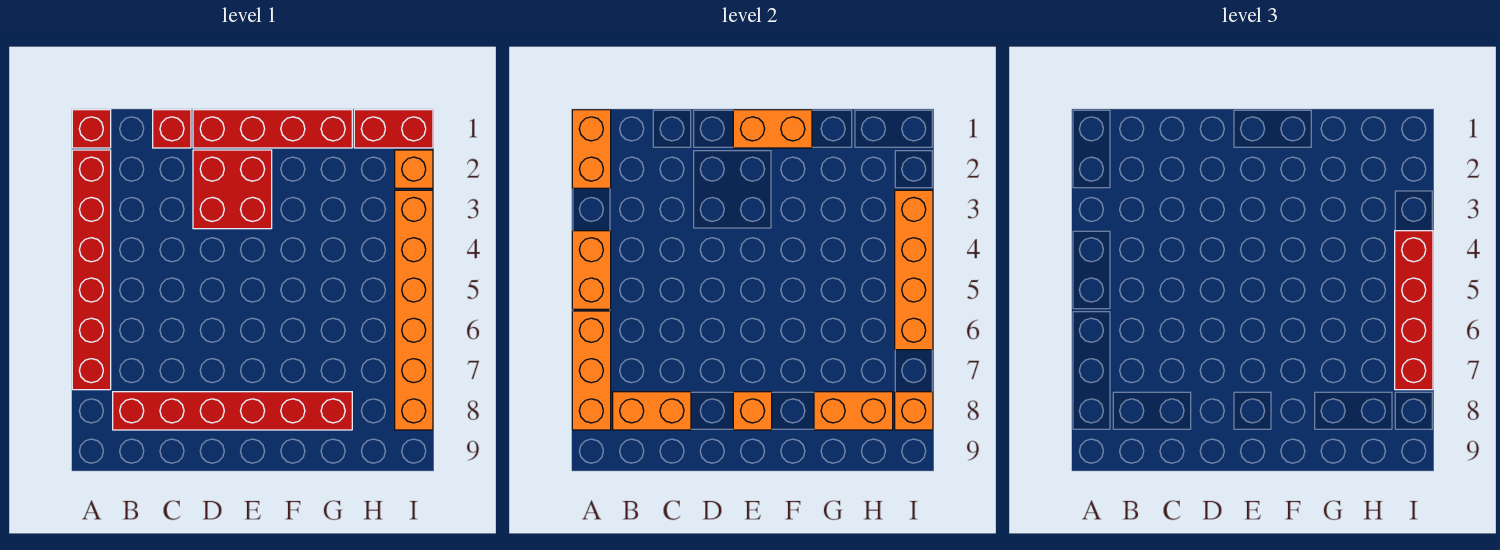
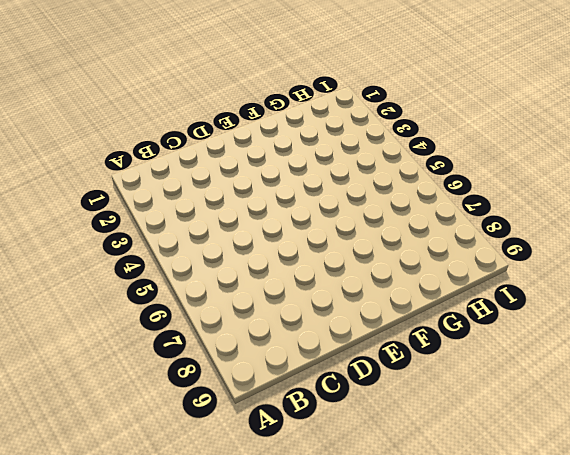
none -> red brick A1 level 1
none -> red brick A2:A7 level 1
none -> red brick B8:G8 level 1

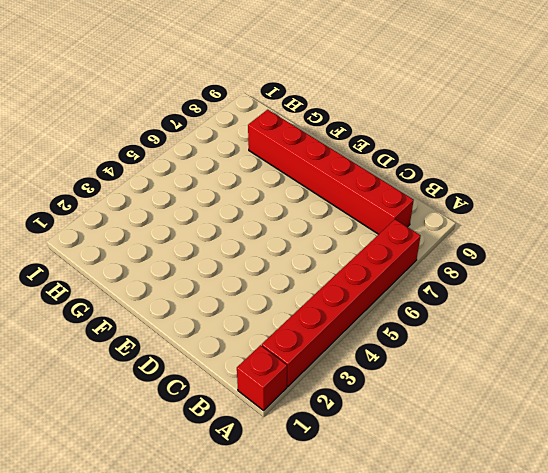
none -> red brick C1 level 1
none -> red brick D1:G1 level 1
none -> red brick D2:E3 level 1

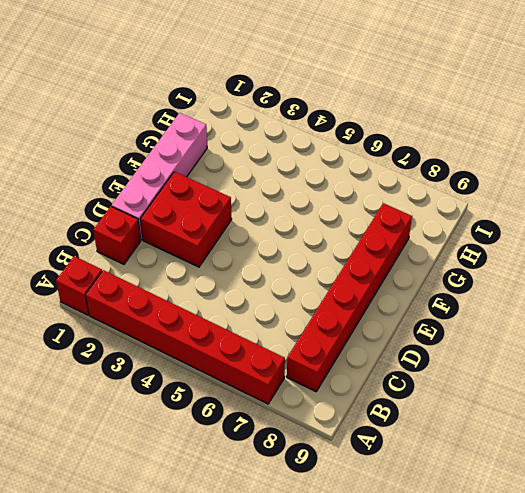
pink brick D1:G1 level 1 -> red brick D1:G1 level 1
none -> red brick H1:I1 level 1
none -> orange brick I2 level 1
none -> orange brick I3:I8 level 1

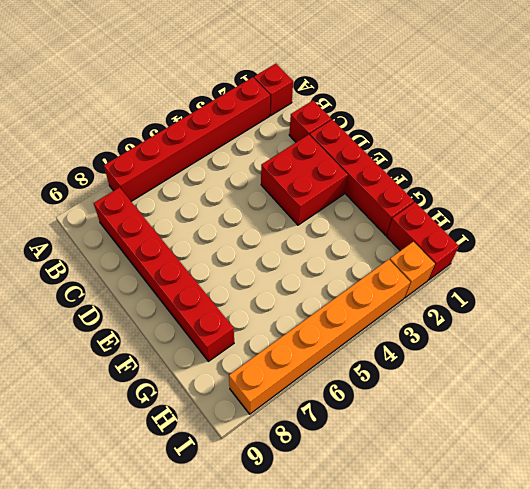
none -> orange brick A1:A2 level 2
none -> orange brick A4:A5 level 2
none -> orange brick A6:A8 level 2

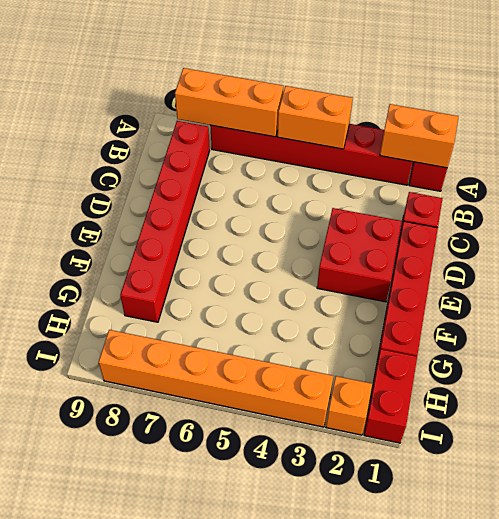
none -> orange brick B8:C8 level 2
none -> orange brick E1:F1 level 2
none -> orange brick E8 level 2

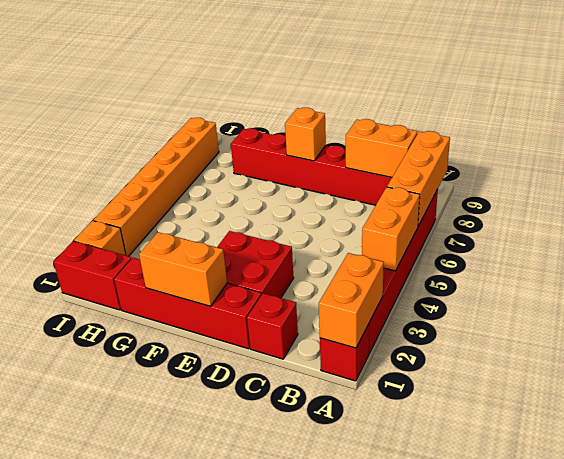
none -> orange brick G8:H8 level 2
none -> orange brick I3:I6 level 2
none -> orange brick I8 level 2

